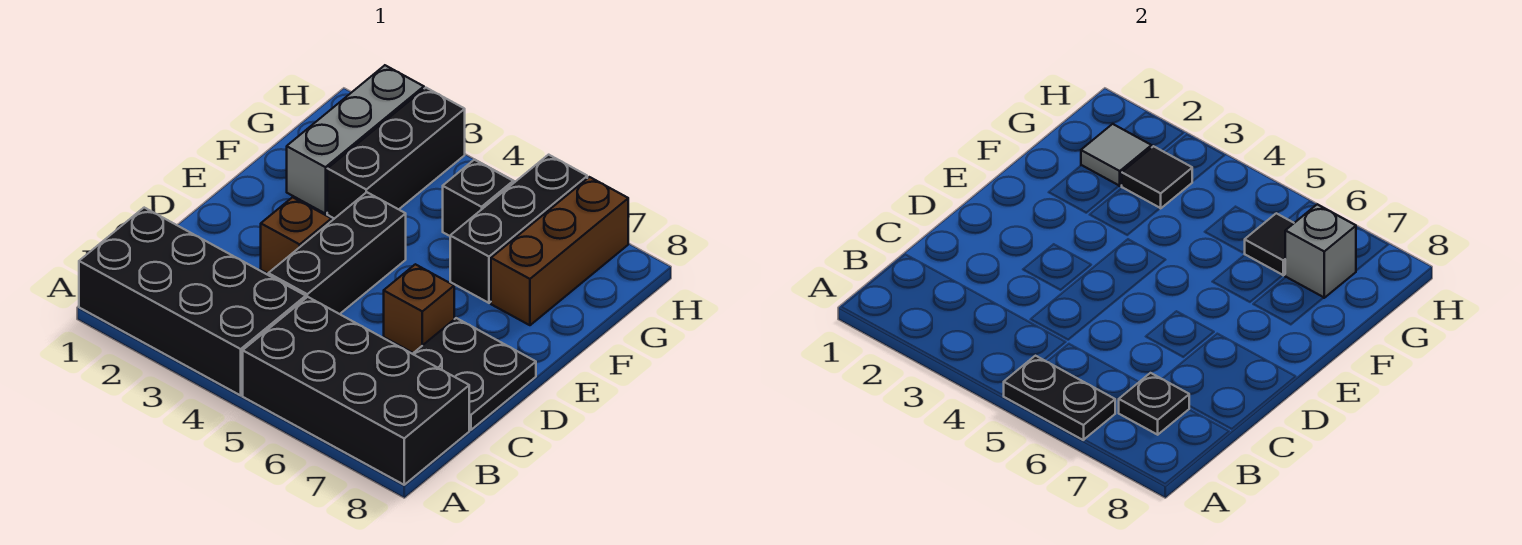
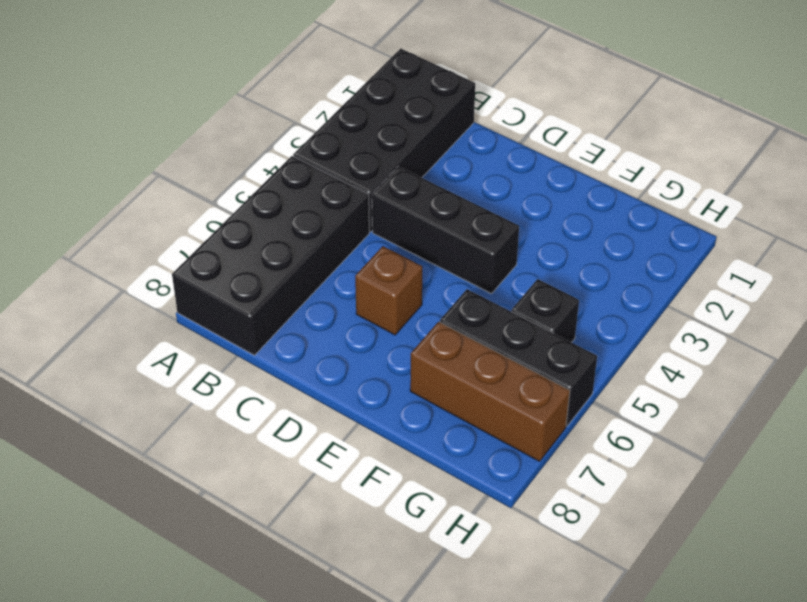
none -> black plate C7:D8 level 1
none -> brown brick D3 level 1
none -> grey brick F2:H2 level 1

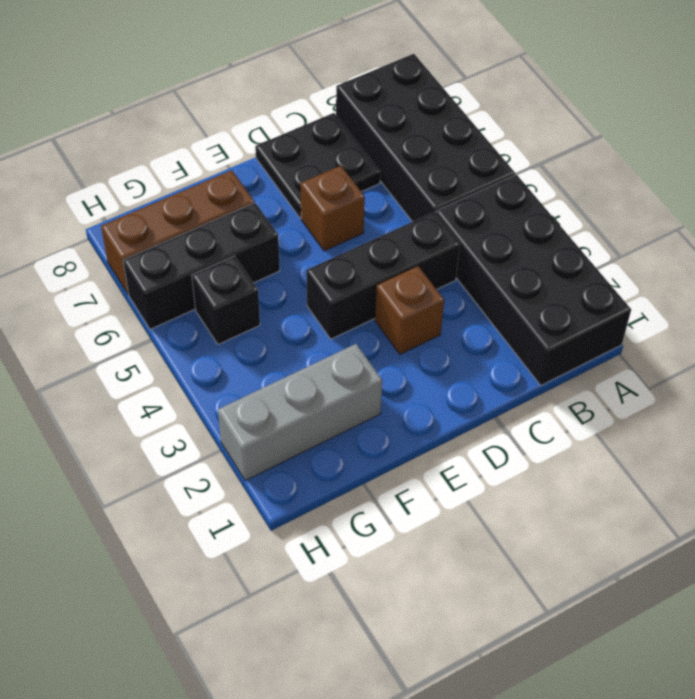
none -> black brick F3:H3 level 1
none -> black plate A5:A6 level 2
none -> black plate B7 level 2

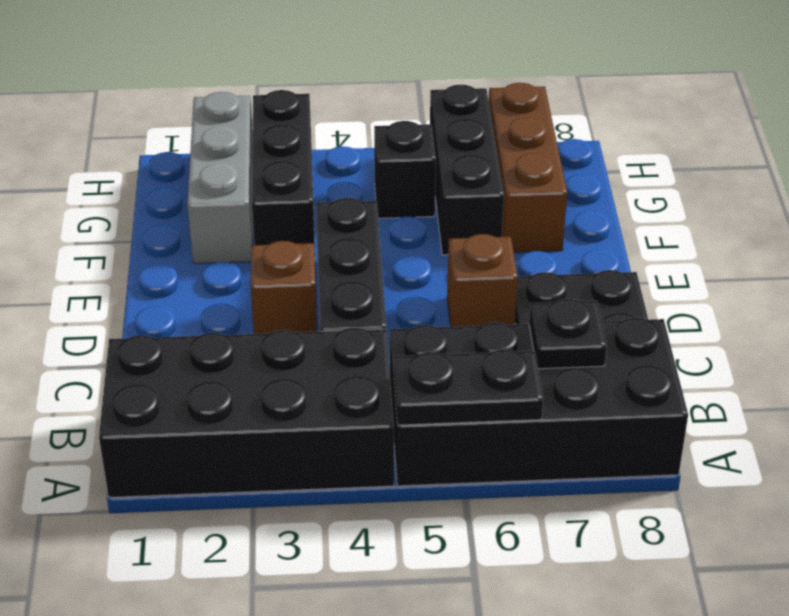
none -> grey tile G2 level 2
none -> black tile G3 level 2
none -> black tile G6 level 2

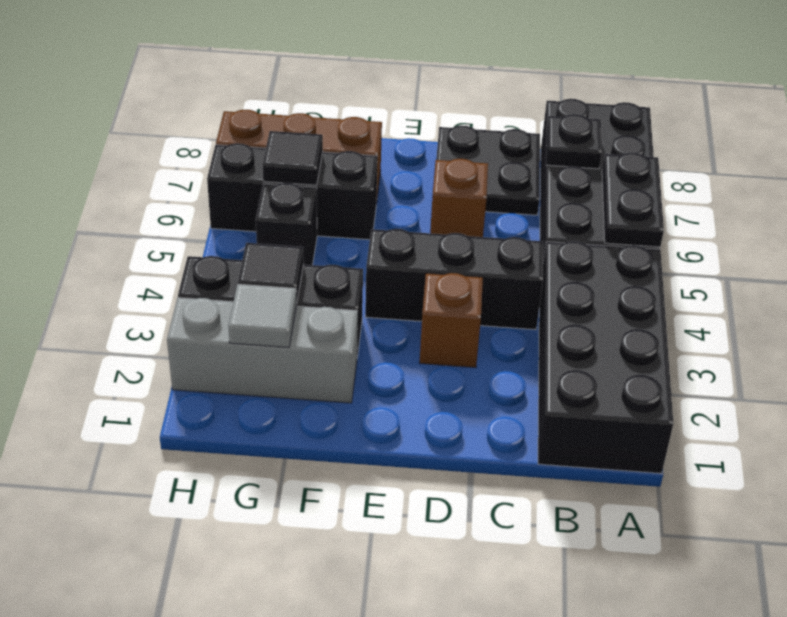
none -> grey brick G7 level 2

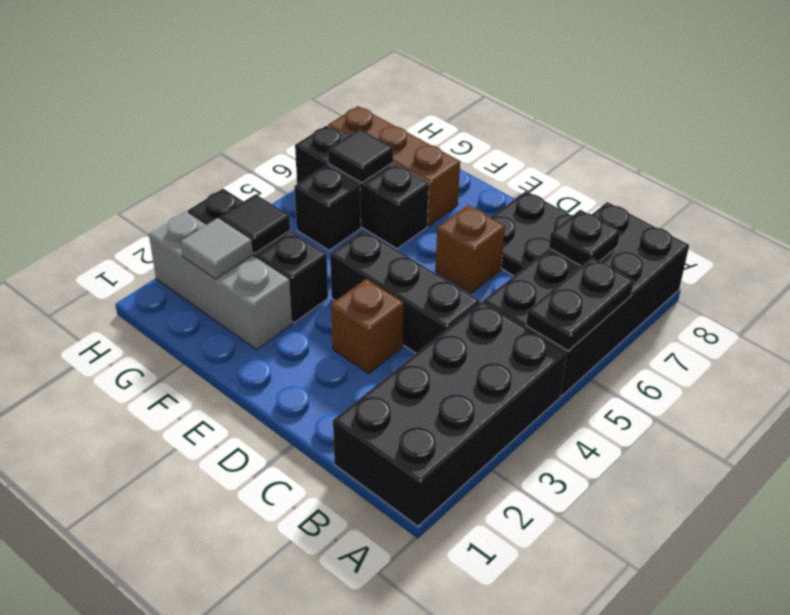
none -> grey brick G7 level 2

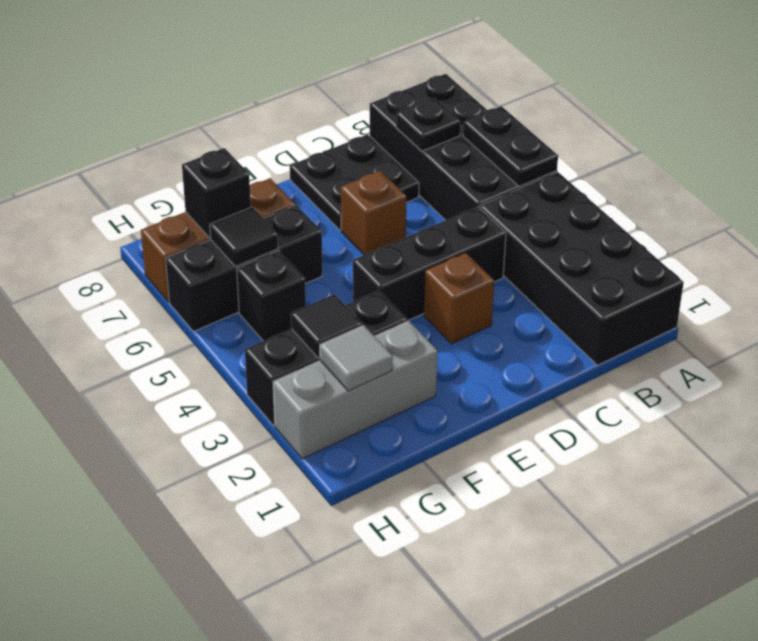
black brick G7 level 2 -> grey brick G7 level 2

